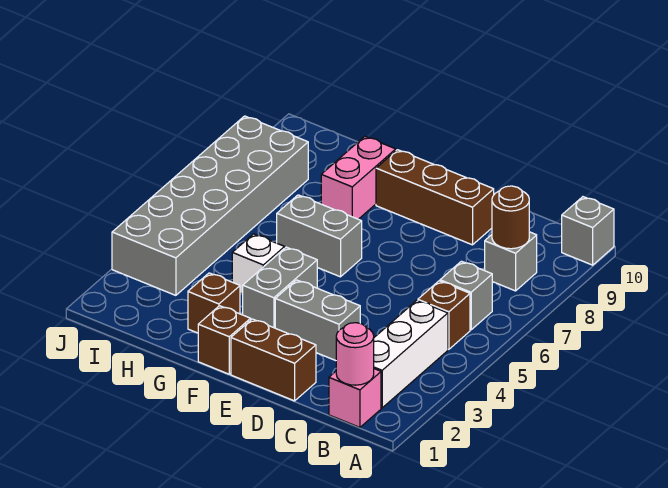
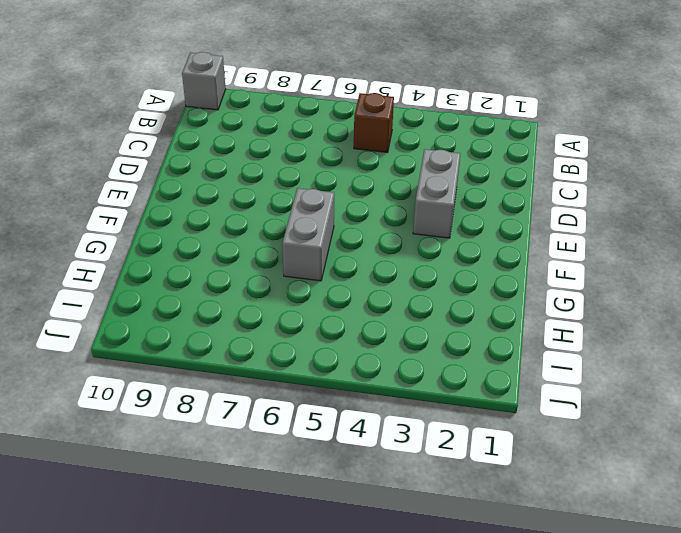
none -> pink brick B1 level 1
none -> white brick B2:B4 level 1
none -> grey brick B6 level 1

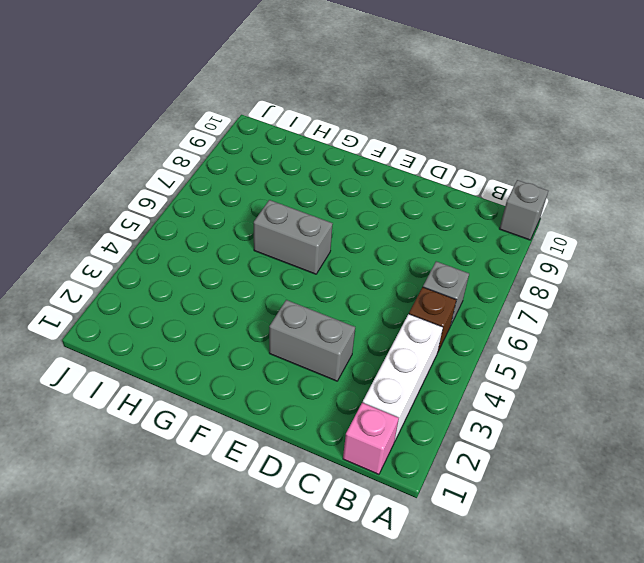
none -> grey brick B8 level 1
none -> brown brick D1:E1 level 1
none -> brown brick D9:F9 level 1

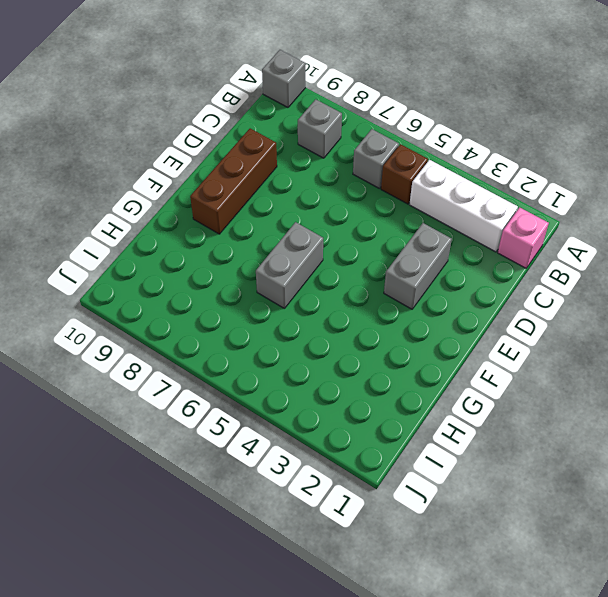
none -> brown brick D1:E1 level 1
none -> brown brick F1 level 1
none -> grey brick F3:F4 level 1

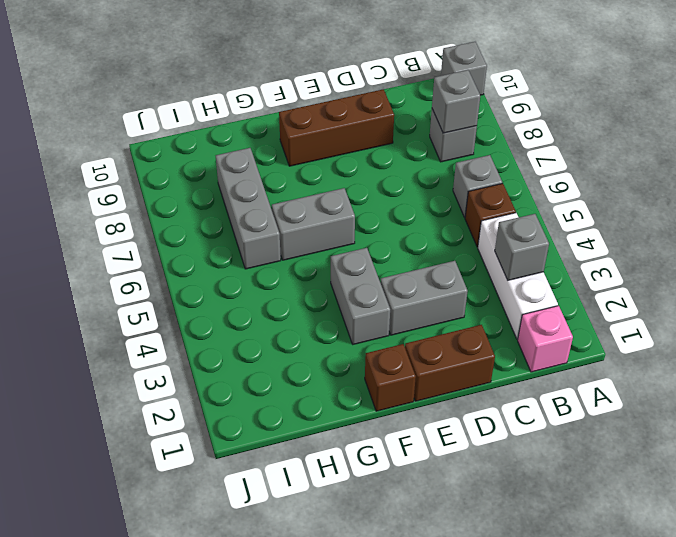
grey brick B3 level 2 -> none
grey brick B8 level 2 -> brown round brick B8 level 2
grey brick H6:H8 level 1 -> none
none -> brown brick G2 level 1
none -> white brick G4 level 1
none -> pink brick G8:G9 level 1

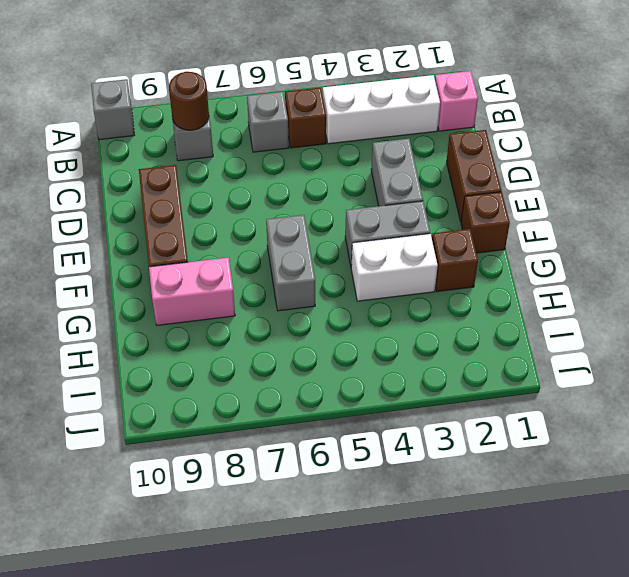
white brick G3:G4 level 1 -> white brick G4 level 1
none -> grey brick I3:J8 level 1
none -> pink round brick B1 level 2

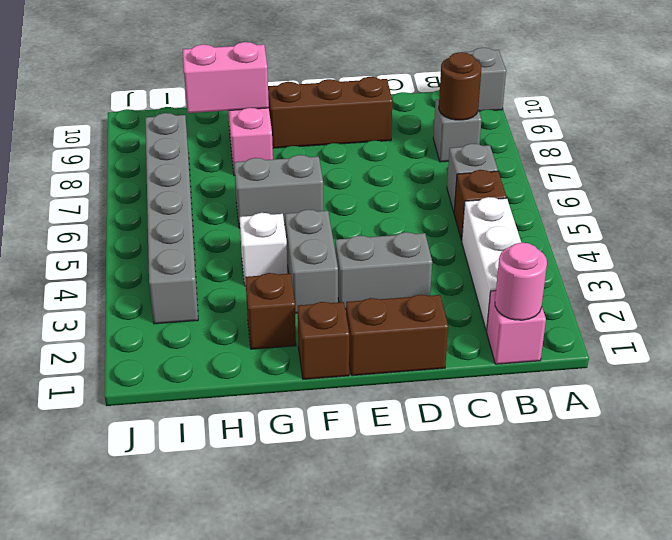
pink brick G9:H9 level 2 -> none
grey brick I3:I8 level 1 -> grey brick I3:J8 level 1

